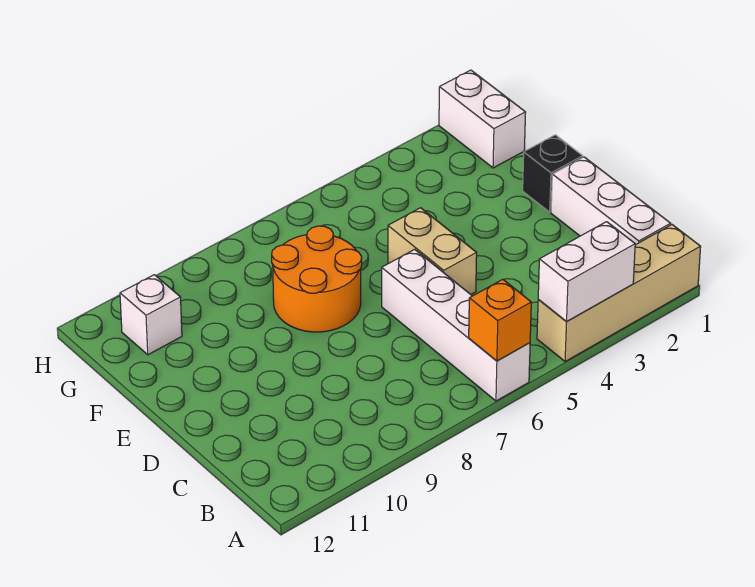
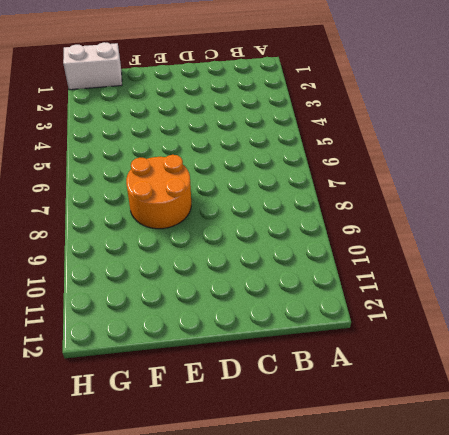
none -> tan brick A1:A4 level 1
none -> white brick A6:D6 level 1

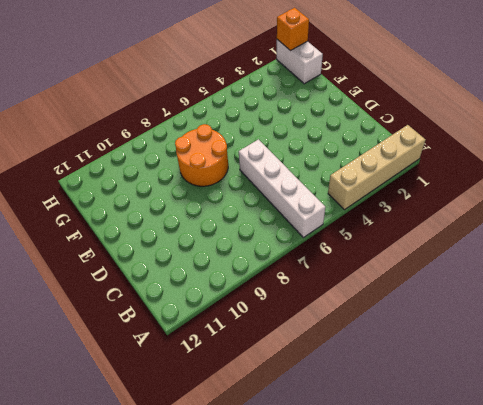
orange brick H1 level 2 -> orange brick A6 level 2
none -> white brick B1:D1 level 1
none -> tan brick D5:E5 level 1

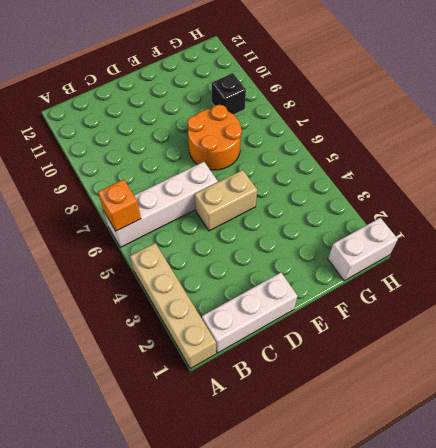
black brick G9 level 1 -> black brick E1 level 1
none -> white brick G11 level 1
none -> white brick A3:A4 level 2

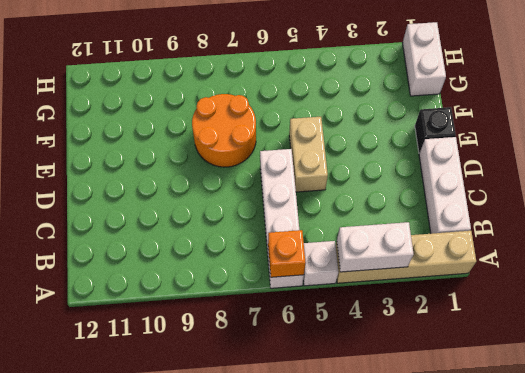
white brick A5 level 1 -> white brick G11 level 1

